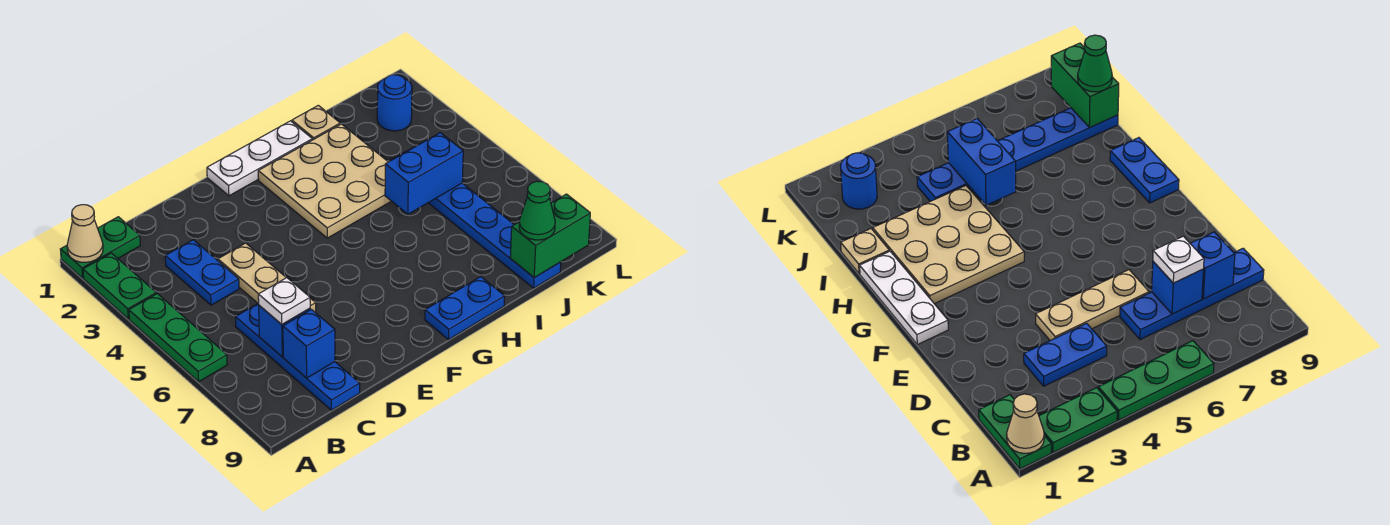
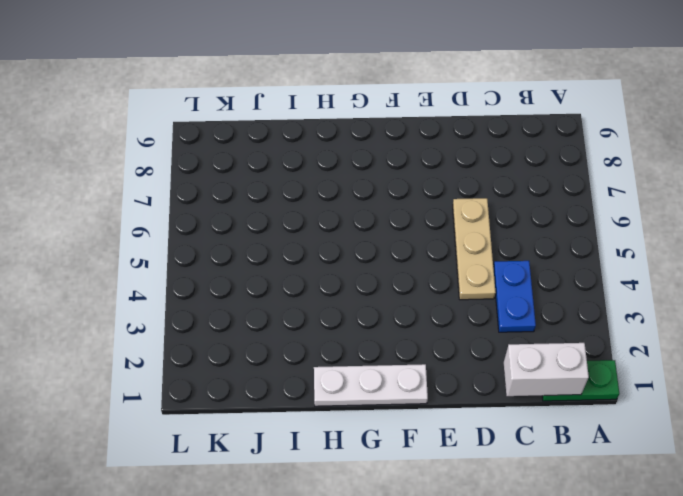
white brick B1:C1 level 2 -> none
none -> green plate A2:A3 level 1
none -> green plate A4:A6 level 1
none -> blue plate C6:C9 level 1

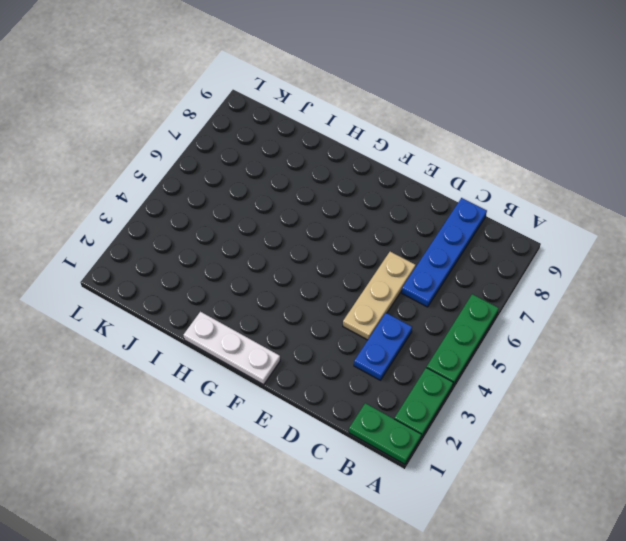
none -> tan plate G2:I4 level 1
none -> blue plate G9:H9 level 1
none -> tan plate I1 level 1

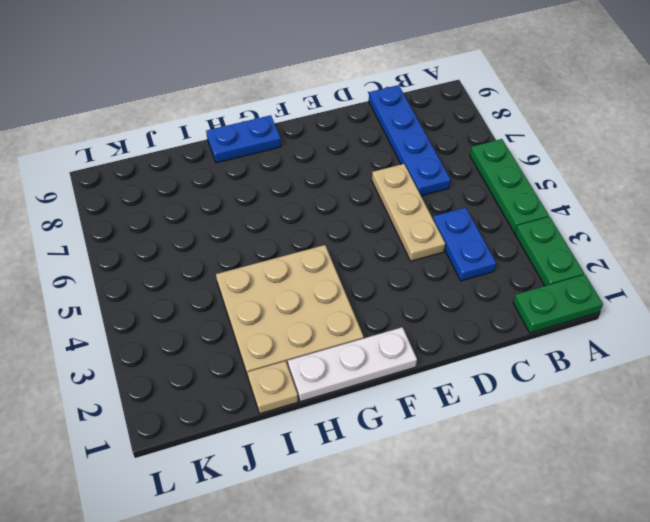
none -> blue plate J4:J9 level 1
none -> blue round brick K2 level 1
none -> tan cone A1 level 2

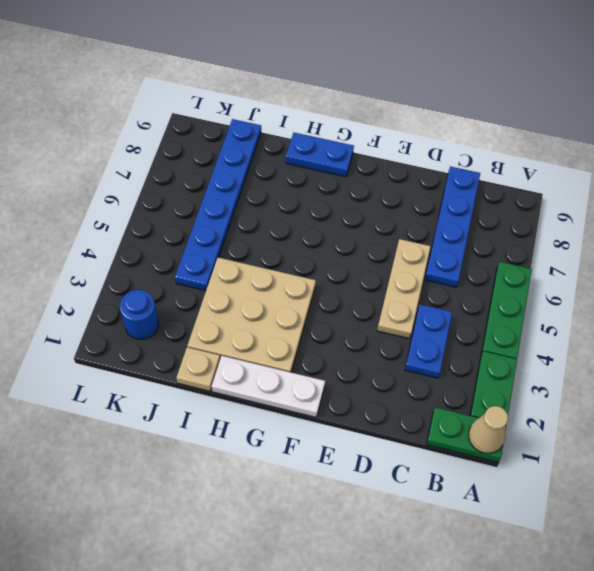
none -> blue brick C7 level 2
none -> blue brick C8 level 2
none -> blue brick I5:J5 level 2

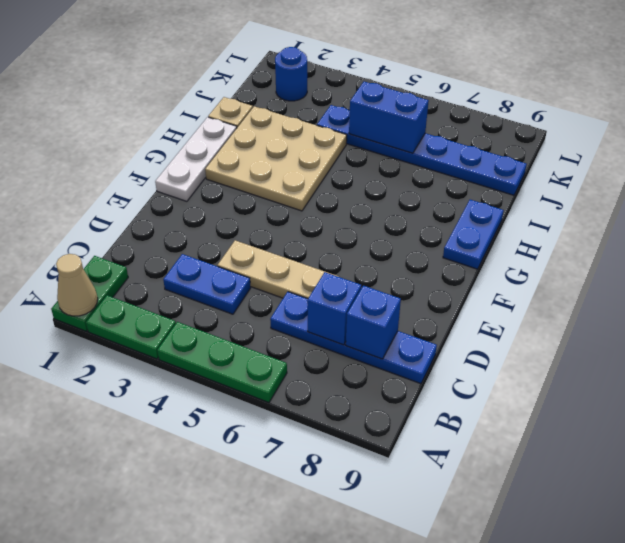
blue brick J5:J6 level 2 -> blue brick I5:J5 level 2
none -> green brick J9:K9 level 2
none -> white plate C7 level 3
none -> green cone J9 level 3

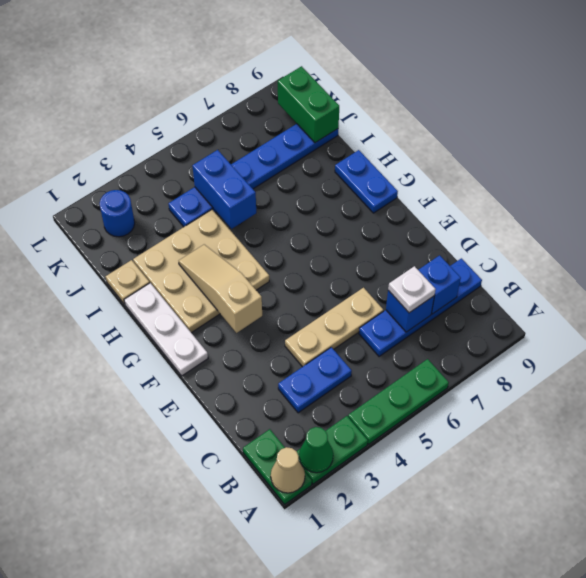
green cone A2 level 2 -> green cone J9 level 3
tan slope F3:H3 level 2 top F -> none

